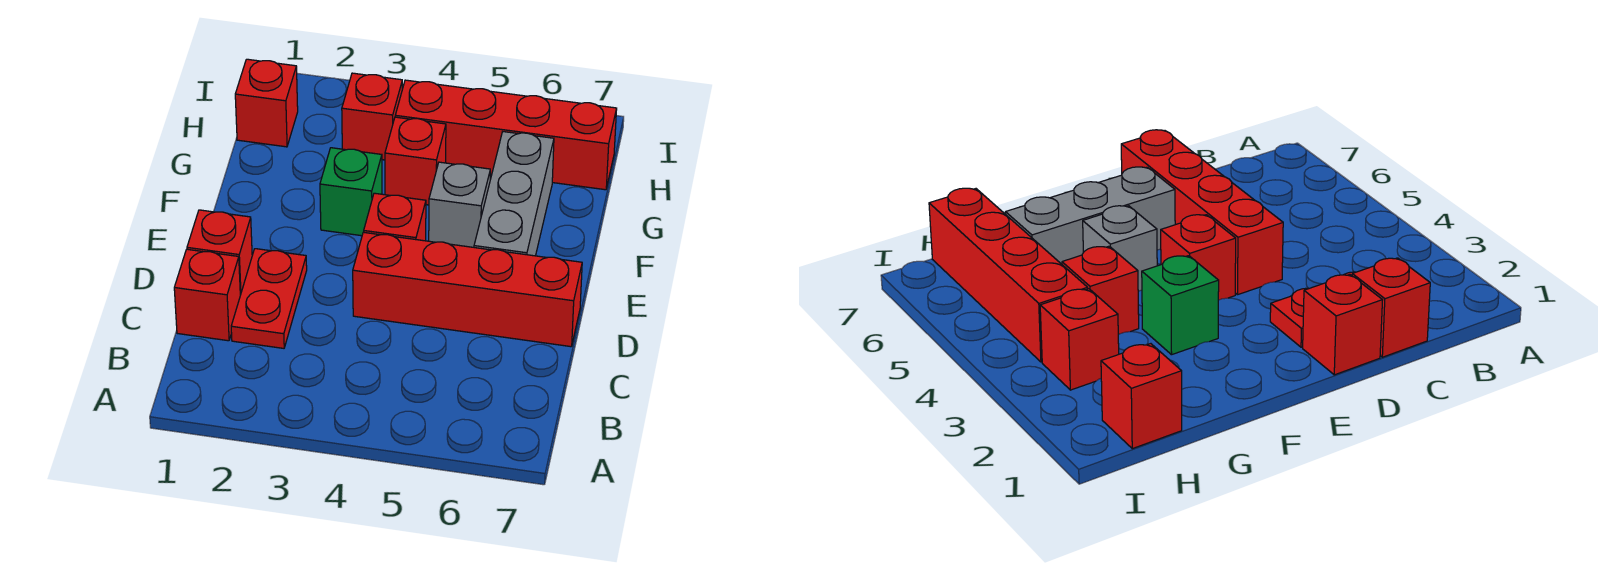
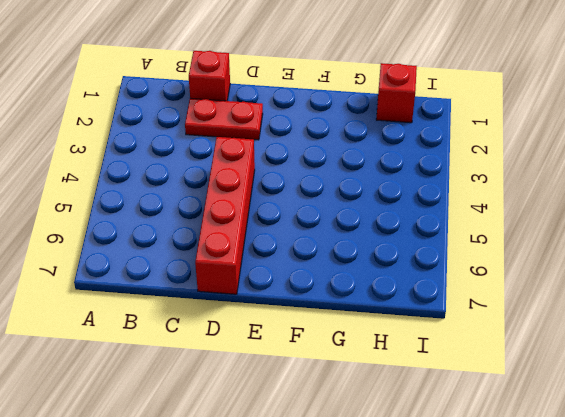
none -> red brick D1 level 1
none -> red brick E4 level 1
none -> grey brick E6:G6 level 1

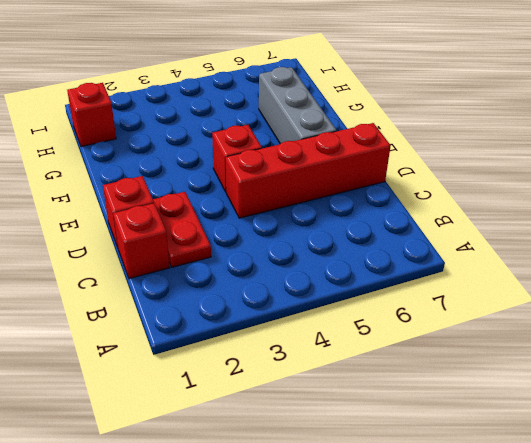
none -> green brick F3 level 1
none -> grey brick F5 level 1
none -> red brick G4 level 1

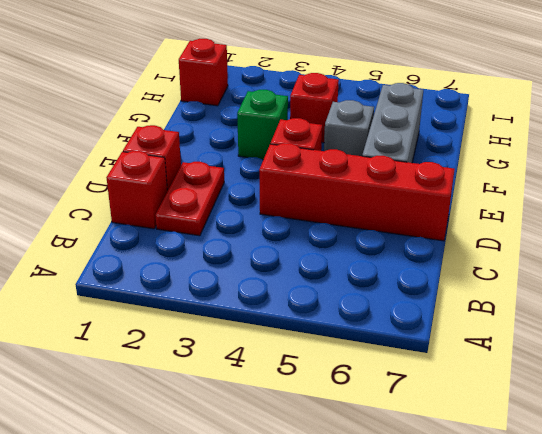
none -> red brick H3 level 1
none -> red brick H4:H7 level 1

